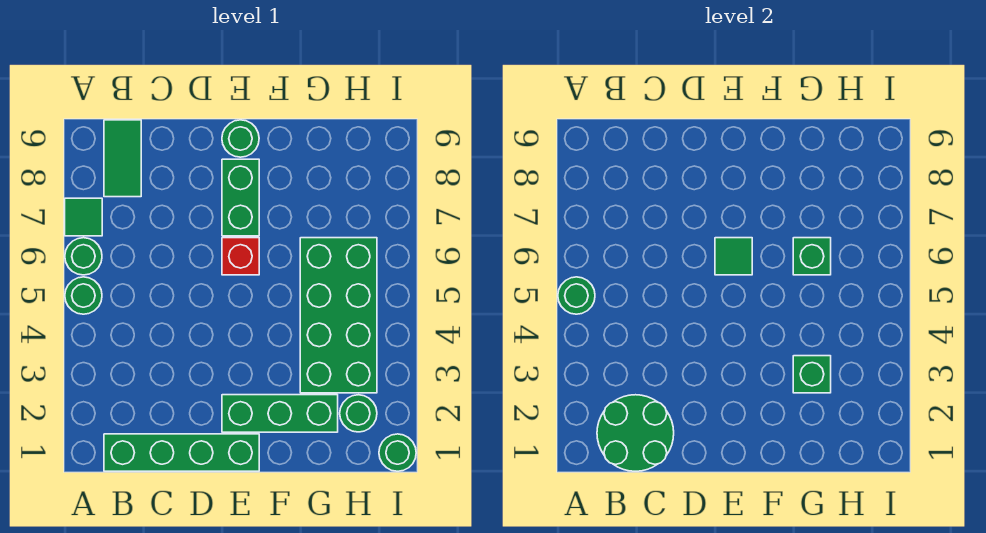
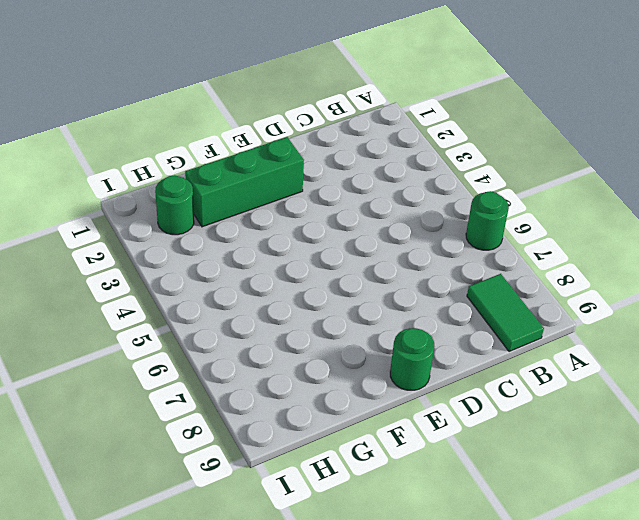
none -> green round brick A5 level 1
none -> green tile A7 level 1
none -> green brick B1:E1 level 1

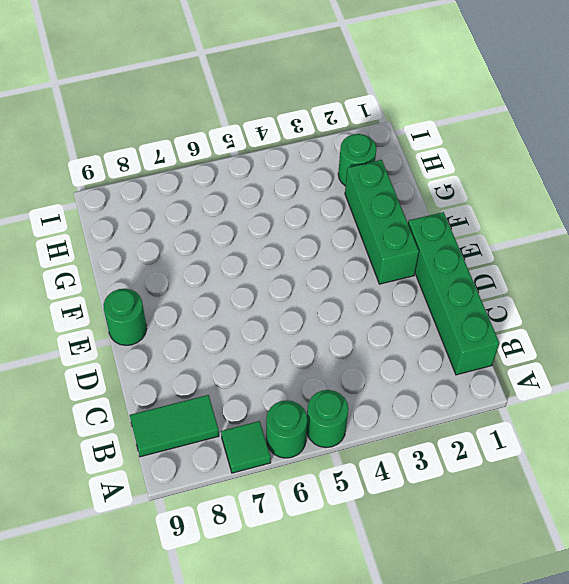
none -> red brick E6 level 1
none -> green brick E7:E8 level 1
none -> green brick G3:H6 level 1

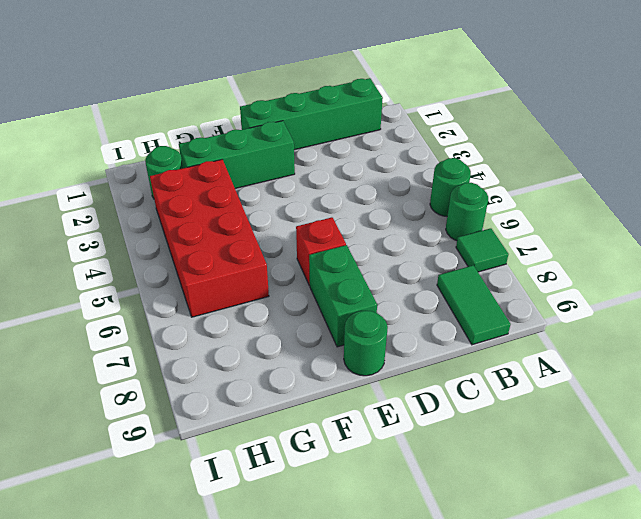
red brick G3:H6 level 1 -> green brick G3:H6 level 1
none -> green round brick I1 level 1
none -> green round brick A5 level 2
none -> green round brick B1:C2 level 2

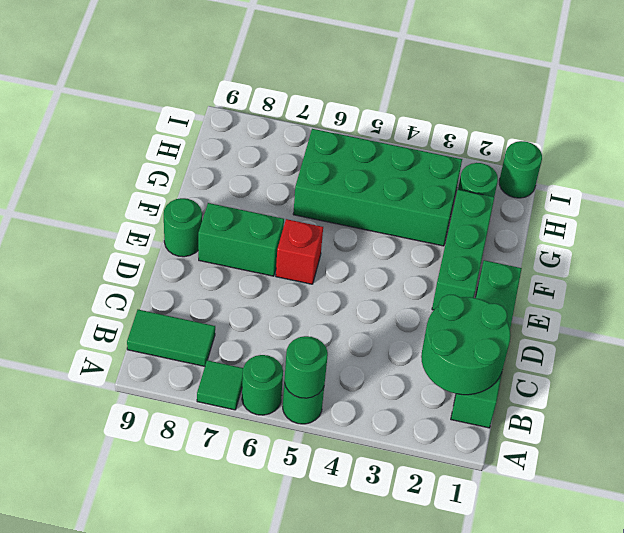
none -> green tile E6 level 2
none -> green brick G3 level 2
none -> green brick G6 level 2

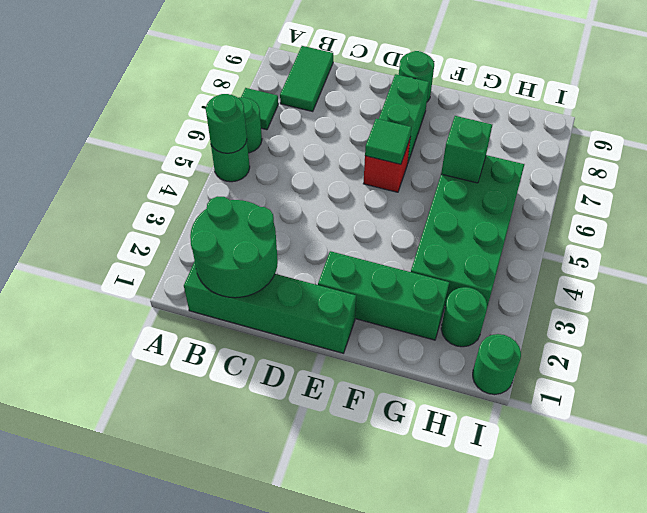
none -> green brick G3 level 2

